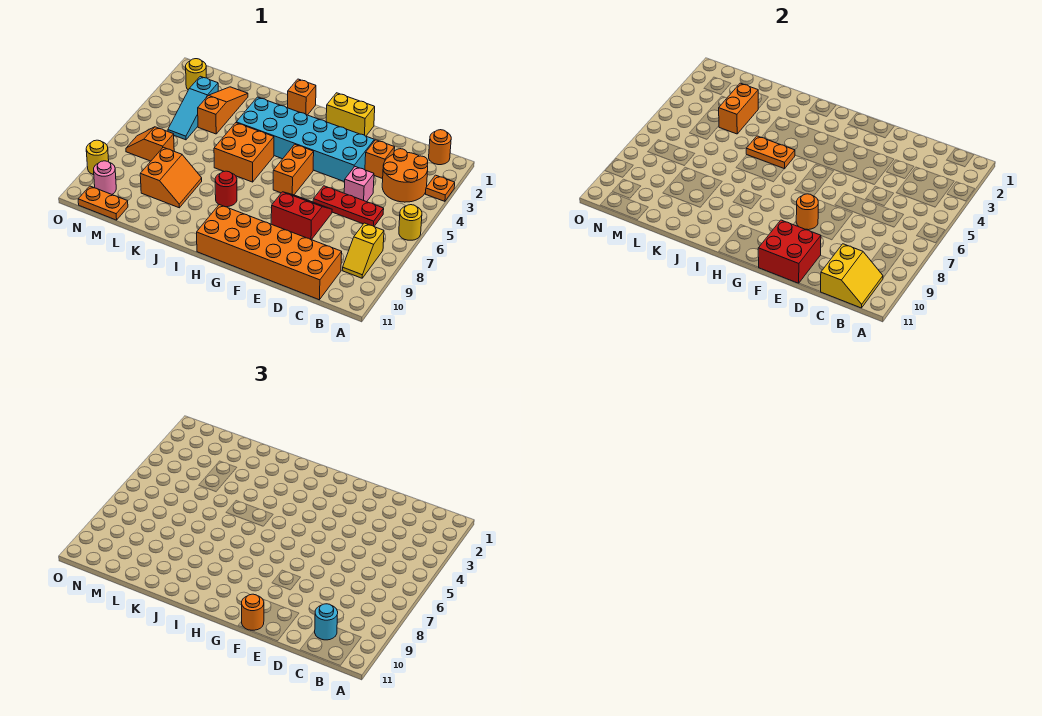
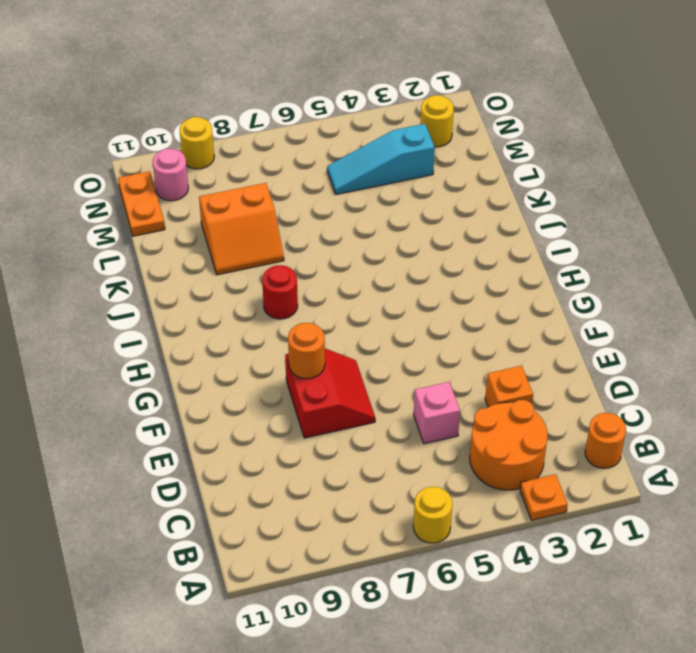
none -> yellow slope B8:B9 level 1 top 8
none -> red plate C6:E6 level 1
none -> orange brick C10:H11 level 1
none -> cyan brick E3:J4 level 1

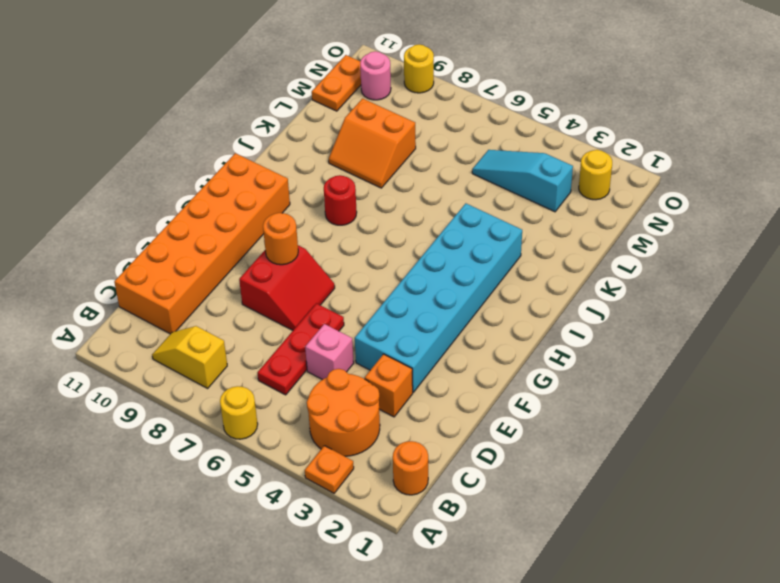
none -> yellow brick F1:G1 level 1
none -> orange brick G5:G6 level 1
none -> orange brick I1 level 1
none -> orange brick I5:J6 level 1

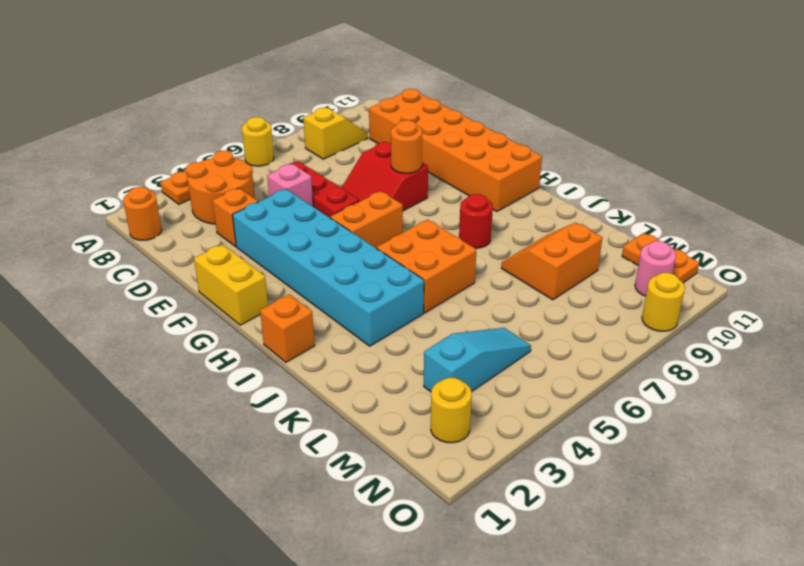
none -> orange slope L2:L4 level 1 top 4
none -> orange slope M7:N7 level 1 top M
none -> yellow slope B10:C11 level 2 top C
none -> red brick E10:F11 level 2

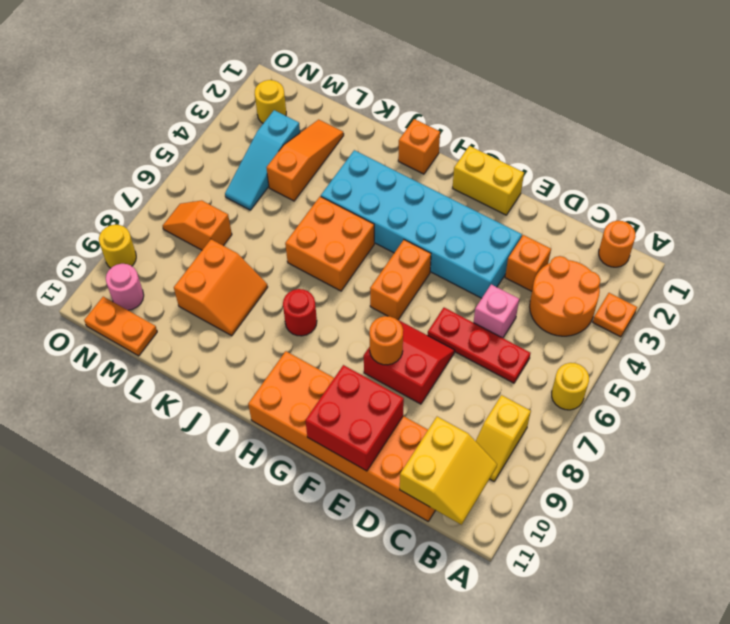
none -> orange plate I5:J5 level 2
none -> orange brick L3:L4 level 2
none -> cyan round brick C10 level 3
none -> orange round brick F11 level 3

